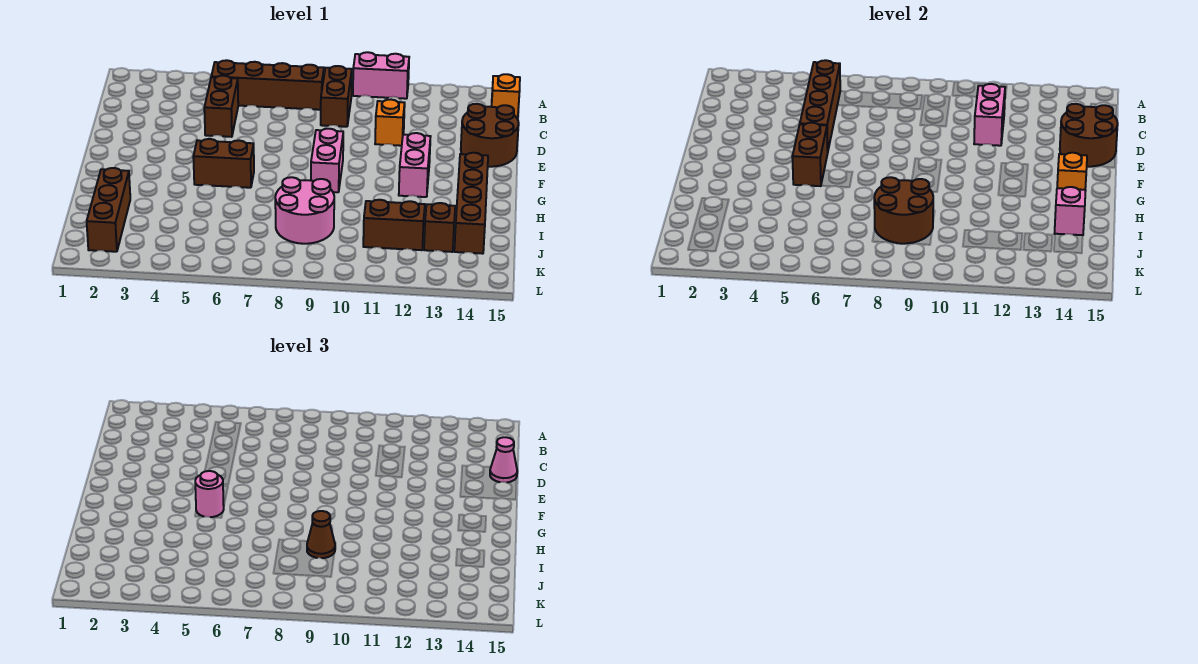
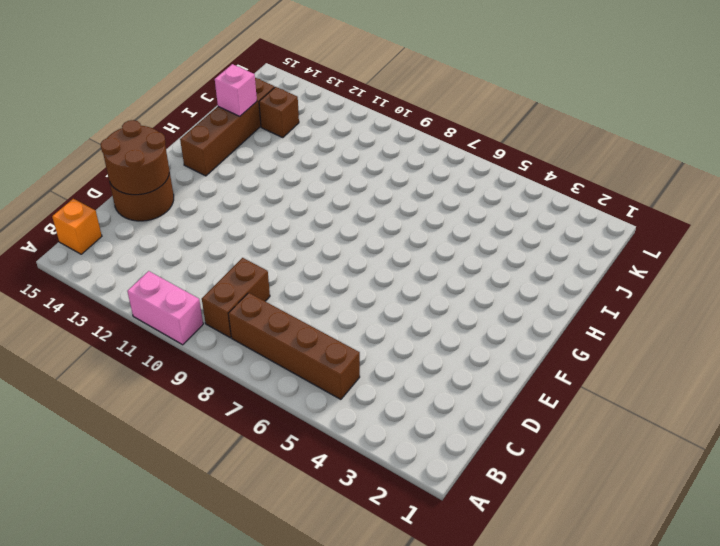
none -> brown brick C5:D5 level 1
none -> orange brick D11 level 1
none -> pink brick F9:G9 level 1

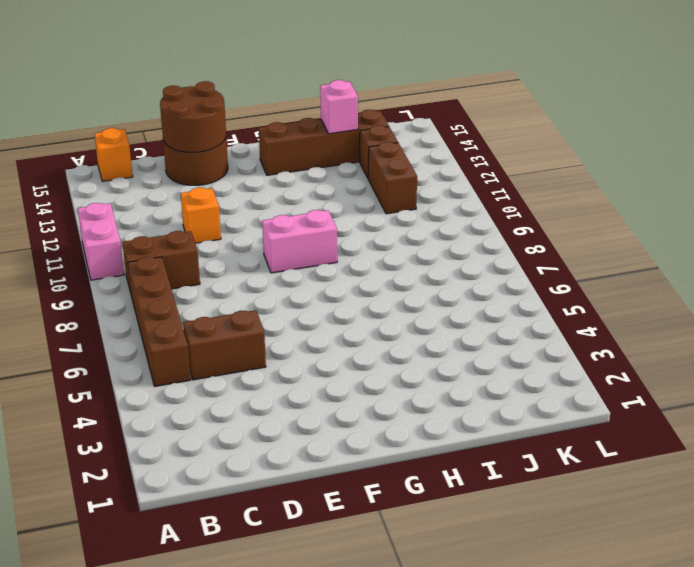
none -> pink brick F12:G12 level 1
none -> brown brick G5:G6 level 1
none -> brown brick I2:K2 level 1

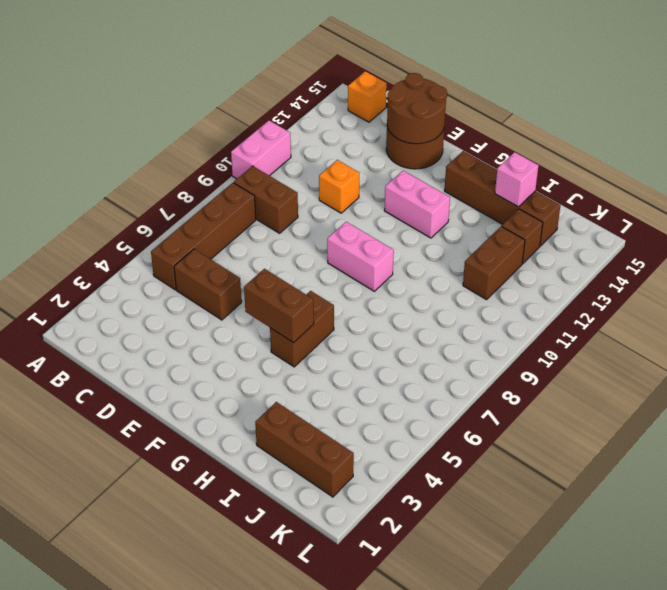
none -> pink round brick I8:J9 level 1
none -> brown brick B5:E5 level 2
none -> pink brick C11:D11 level 2

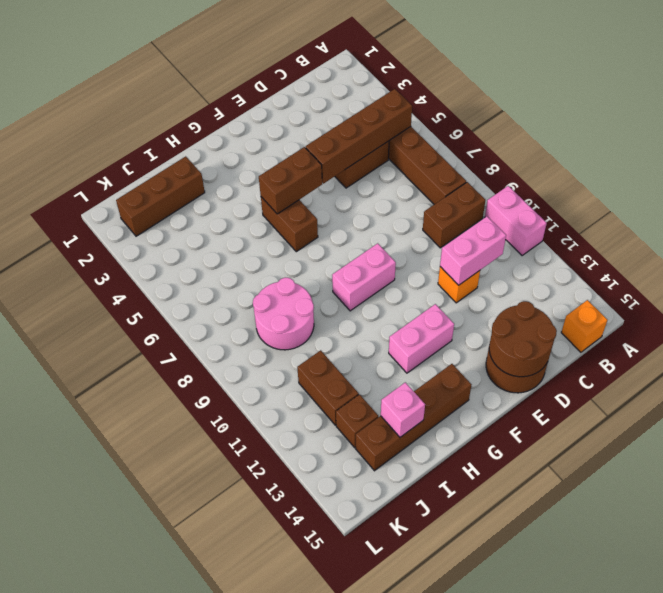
none -> orange brick G14 level 2
none -> brown round brick I8:J9 level 2
none -> pink cone D15 level 3

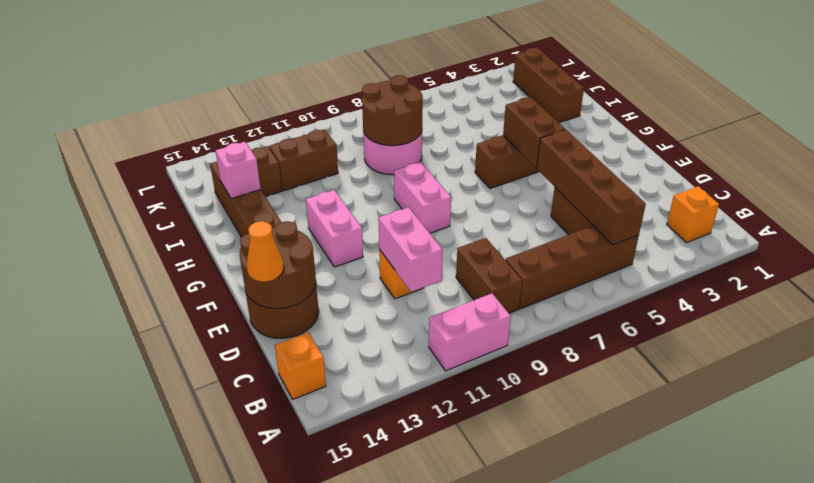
orange brick B2 level 1 -> orange brick G14 level 2
orange cone D15 level 3 -> pink cone D15 level 3
none -> pink round brick G5 level 3
none -> brown cone I9 level 3

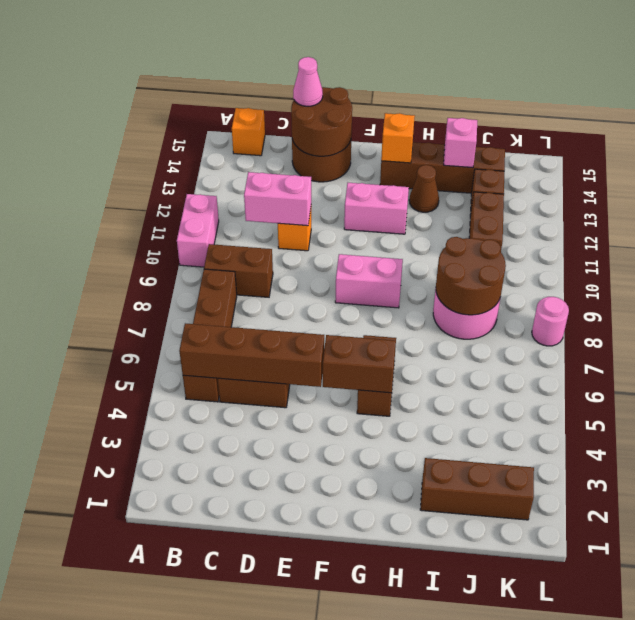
brown cone H13 level 1 -> brown cone I9 level 3
pink round brick L8 level 1 -> pink round brick G5 level 3

